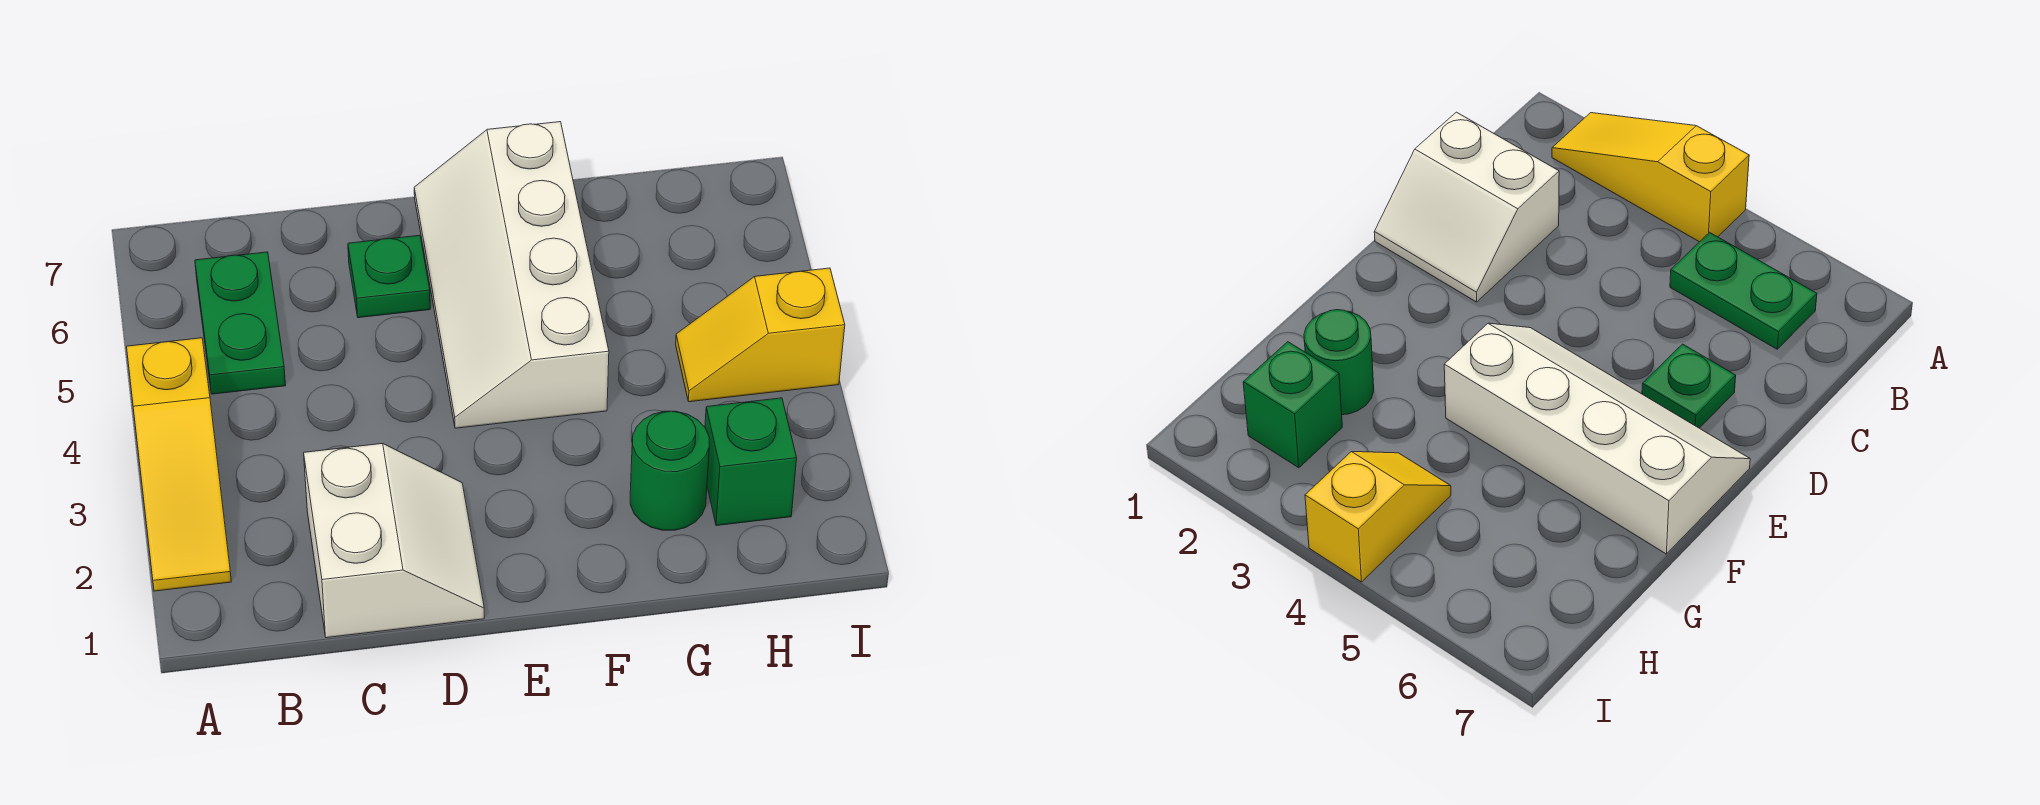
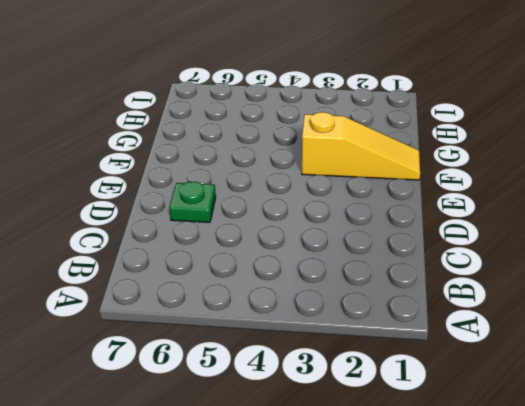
yellow slope F1:F3 level 1 top 3 -> yellow slope A2:A4 level 1 top 4
none -> green plate B5:B6 level 1
none -> white slope C1:D2 level 1 top C

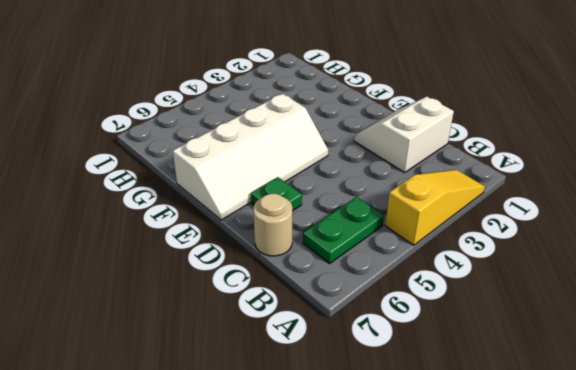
tan round brick C7 level 1 -> none
none -> green round brick G2 level 1
none -> green brick H2 level 1

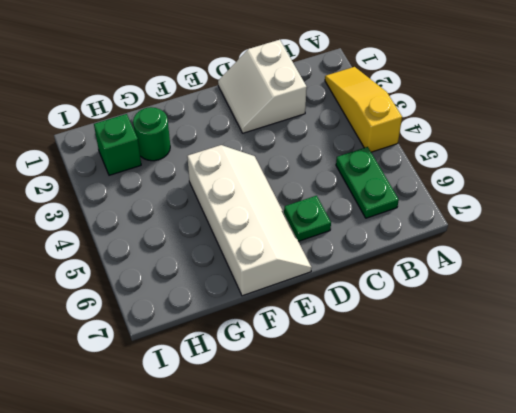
none -> yellow slope H4:I4 level 1 top I

